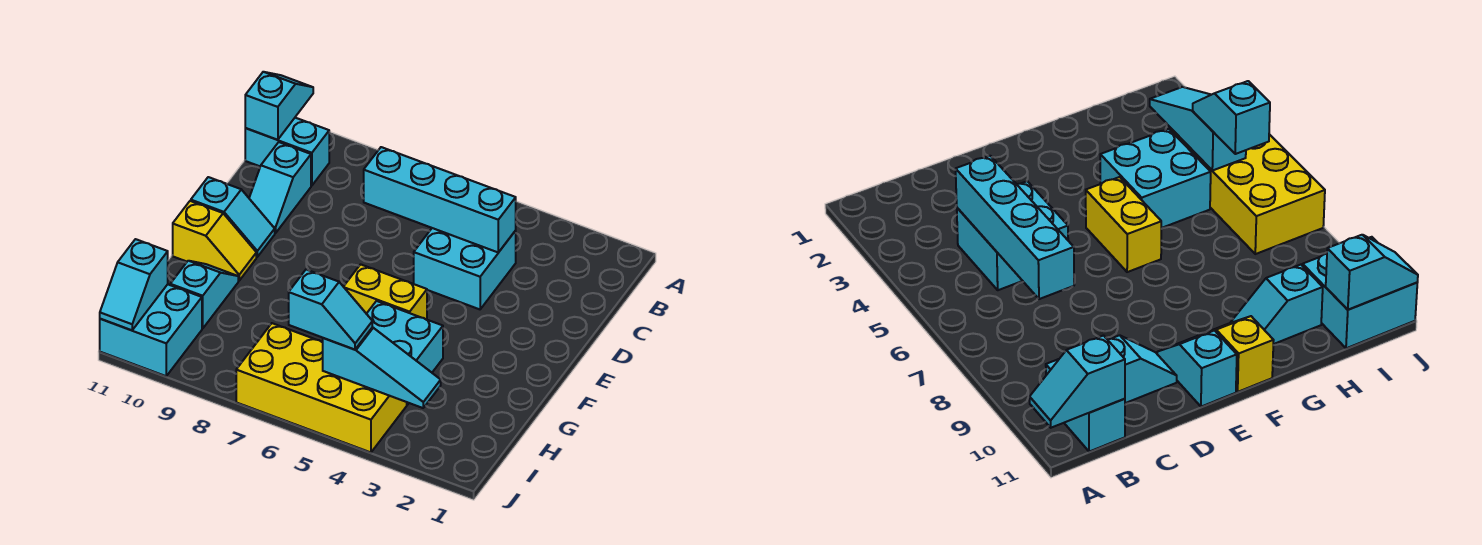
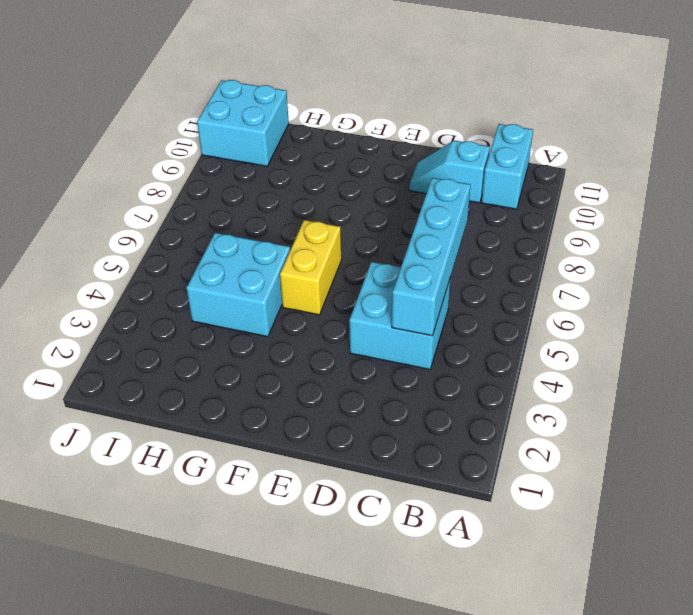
none -> cyan slope E10:E11 level 1 top 11
none -> yellow slope F10:F11 level 1 top 11
none -> cyan slope G10:H10 level 1 top H

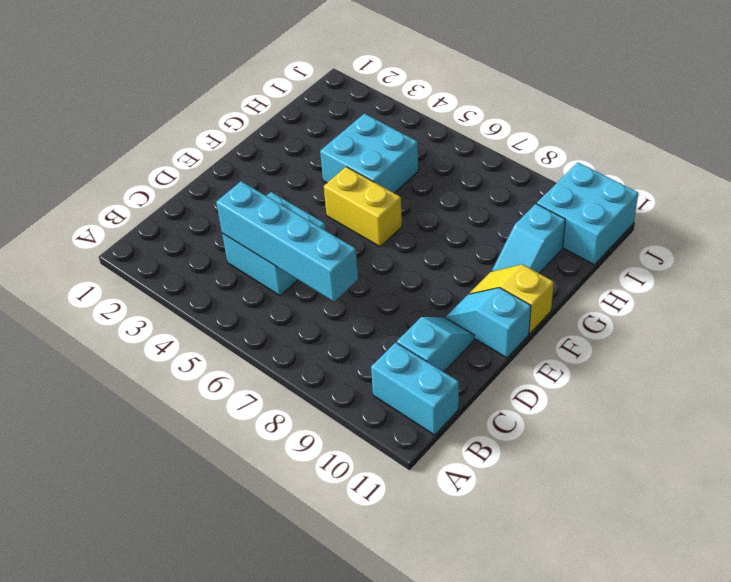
none -> yellow brick I4:J7 level 1
none -> cyan slope A11:B11 level 2 top B
none -> cyan slope I3:I5 level 2 top 5

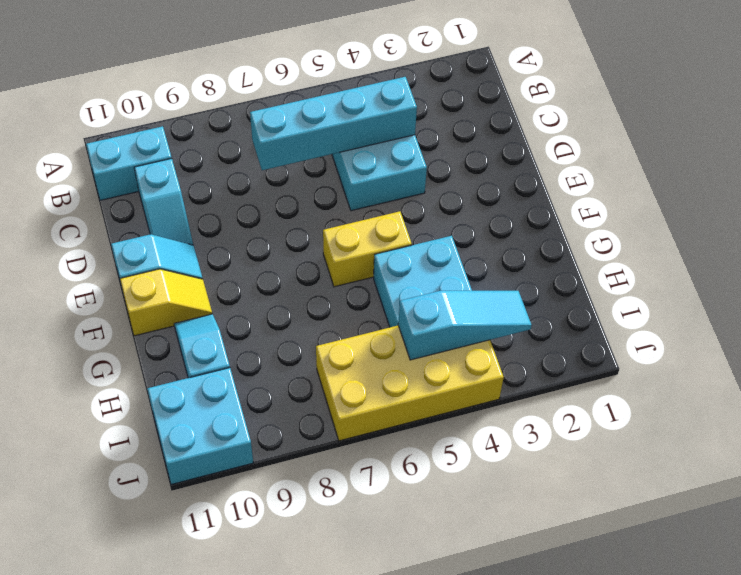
none -> cyan slope A11:B11 level 2 top B
none -> cyan slope I11:J11 level 2 top I
none -> cyan slope I5:I6 level 3 top 6

